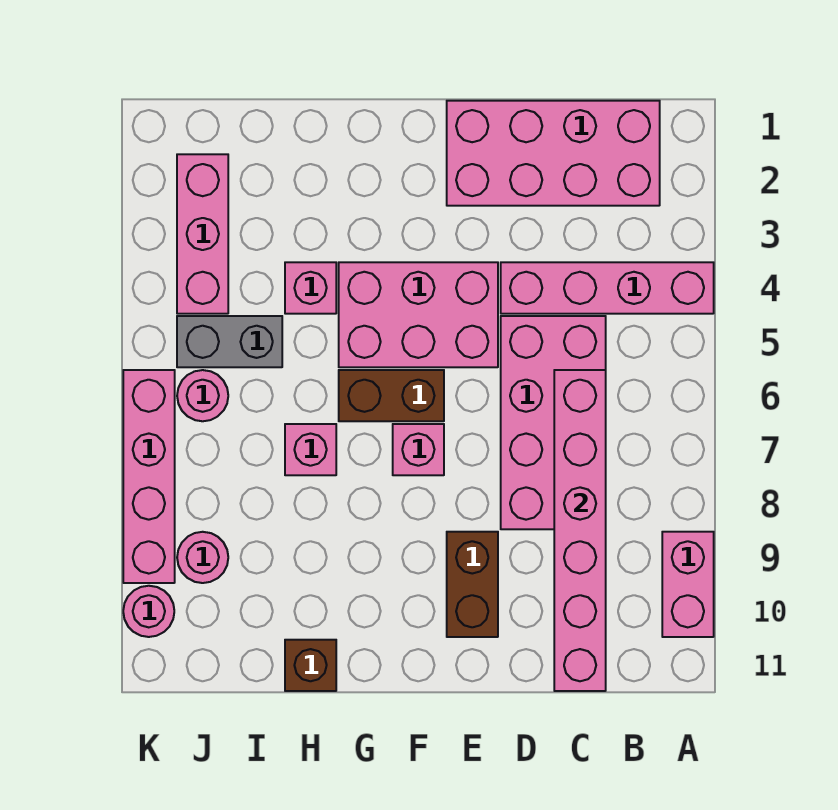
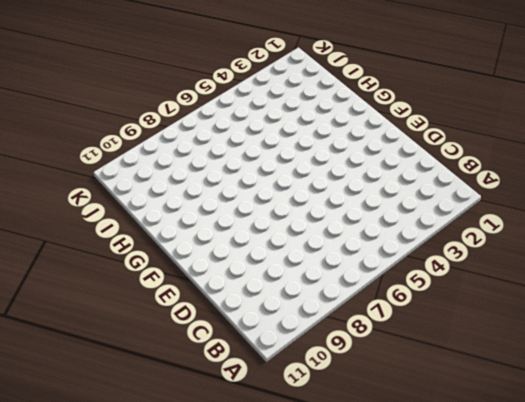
none -> pink brick A4:D4 level 1
none -> pink brick A9:A10 level 1
none -> pink brick B1:E2 level 1

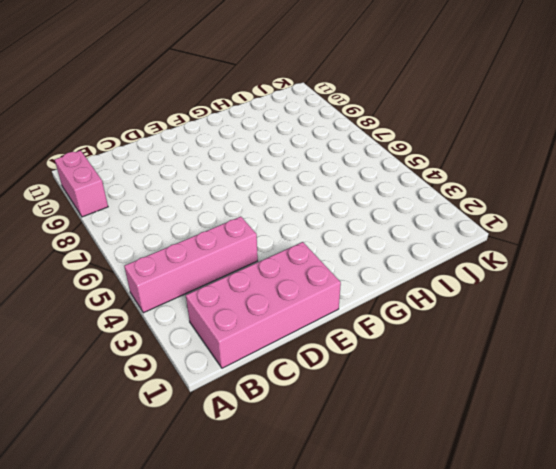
none -> pink brick C5:D8 level 1
none -> pink brick E4:G5 level 1
none -> brown brick E9:E10 level 1

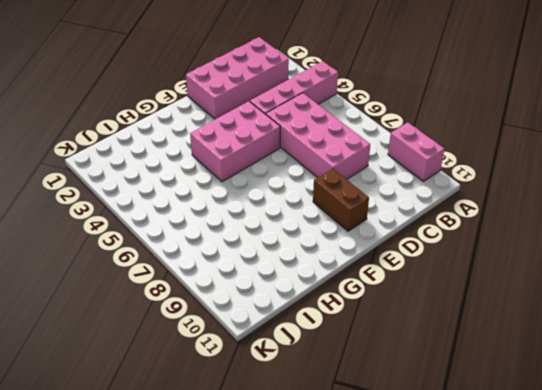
none -> brown brick F6:G6 level 1
none -> pink brick F7 level 1
none -> pink brick H4 level 1

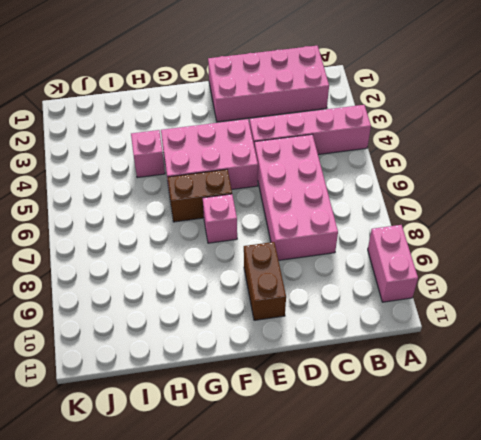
none -> pink brick H7 level 1
none -> brown brick H11 level 1
none -> grey brick I5:J5 level 1

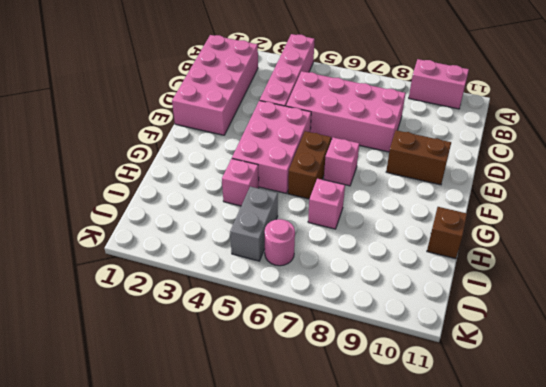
none -> pink brick J2:J4 level 1
none -> pink round brick J9 level 1
none -> pink brick K6:K9 level 1

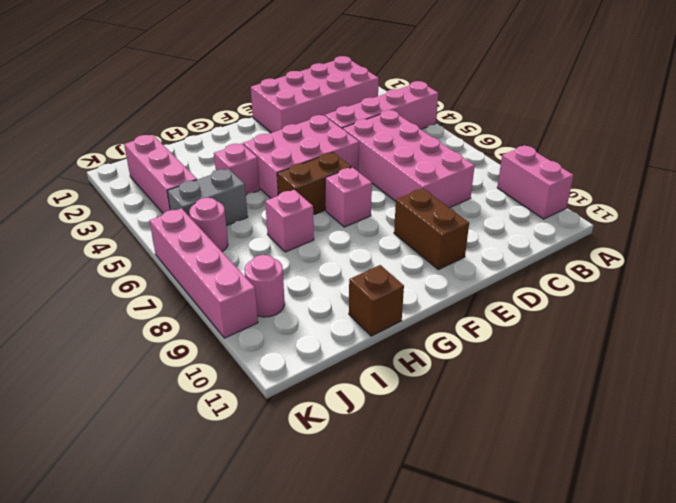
none -> pink round brick K10 level 1
none -> pink brick C6:C11 level 2

